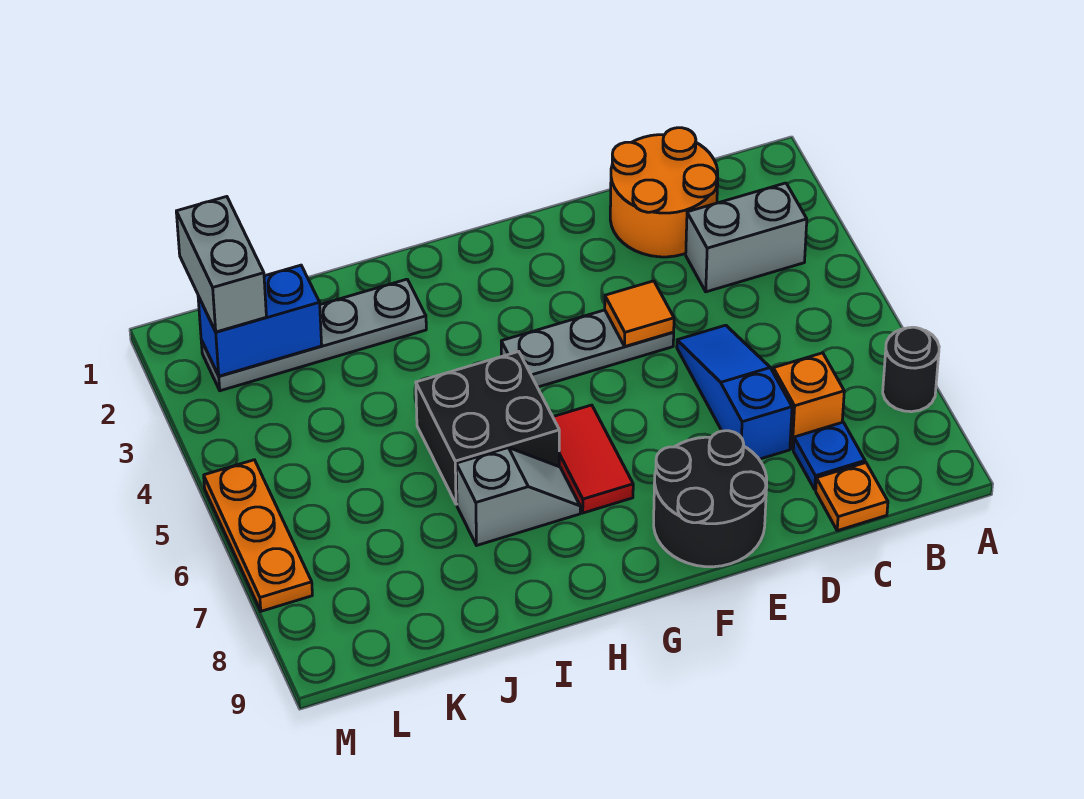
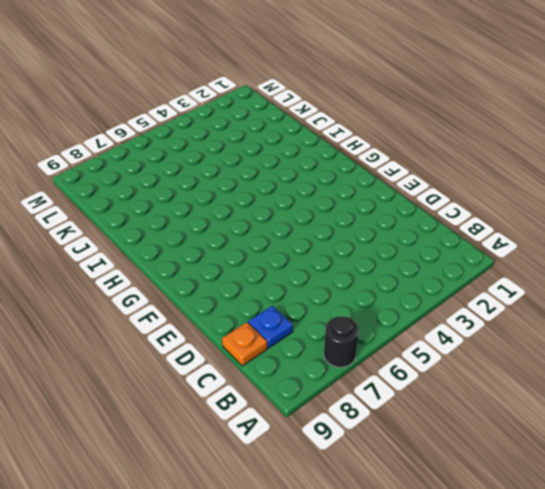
none -> grey brick B3:C3 level 1
none -> orange round brick C1:D2 level 1
none -> orange brick C7 level 1

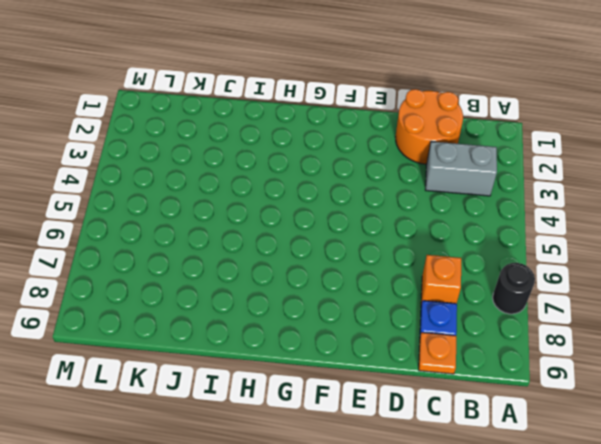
none -> blue slope D5:D7 level 1 top 7
none -> grey plate E4:G4 level 1
none -> black round brick E8:F9 level 1

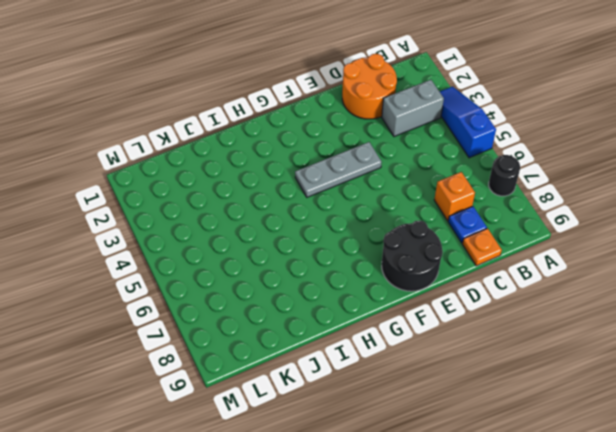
blue slope A3:A5 level 1 top 5 -> blue slope D5:D7 level 1 top 7
none -> red tile G6:G7 level 1
none -> black brick H5:I6 level 1
none -> grey slope H7:I7 level 1 top I

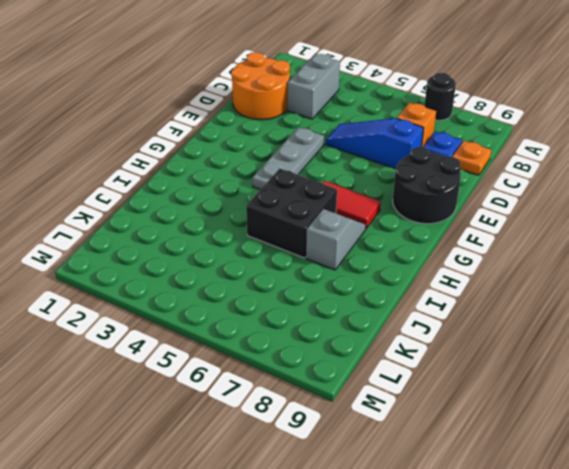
none -> grey plate I2:L2 level 1
none -> orange plate M5:M7 level 1
none -> orange tile E4 level 2

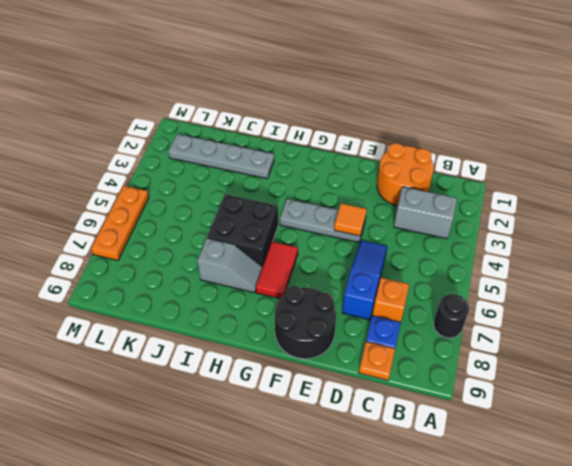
none -> blue brick K2:L2 level 2
none -> grey brick L1:L2 level 3

